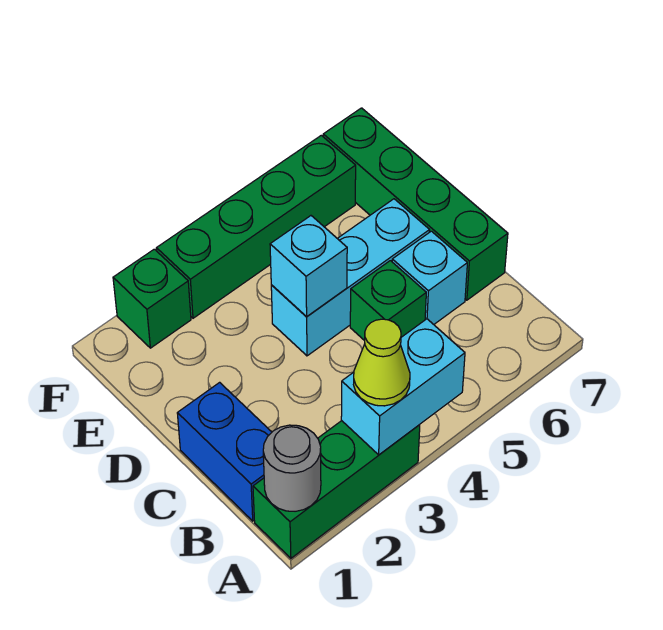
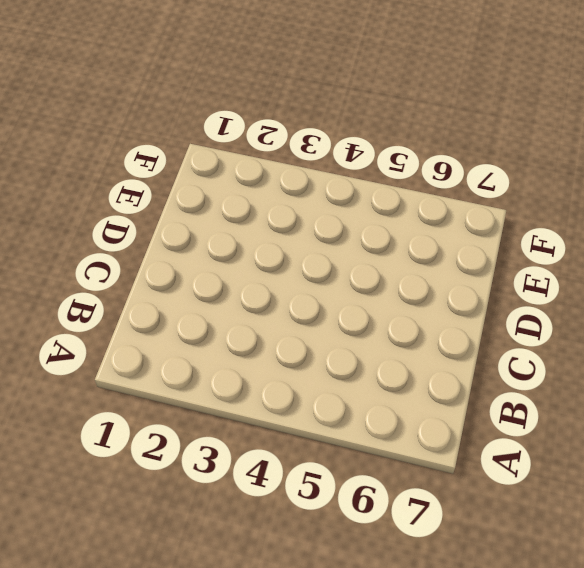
none -> green brick A1:A3 level 1
none -> blue brick B1:C1 level 1
none -> green brick C5 level 1

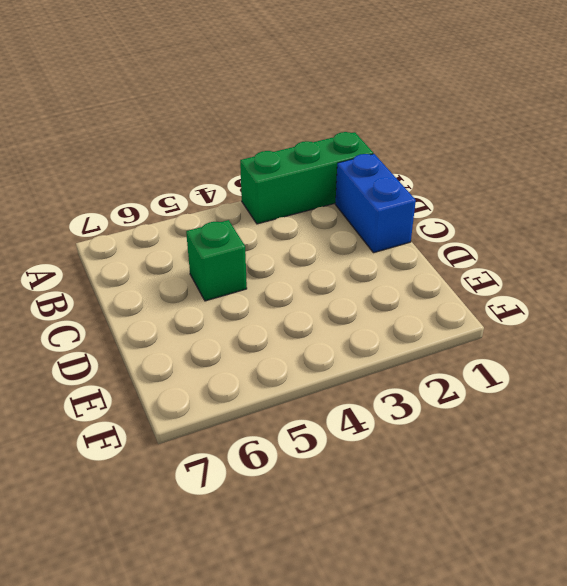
none -> cyan brick C6 level 1
none -> green brick C7:F7 level 1
none -> cyan brick D4:D6 level 1

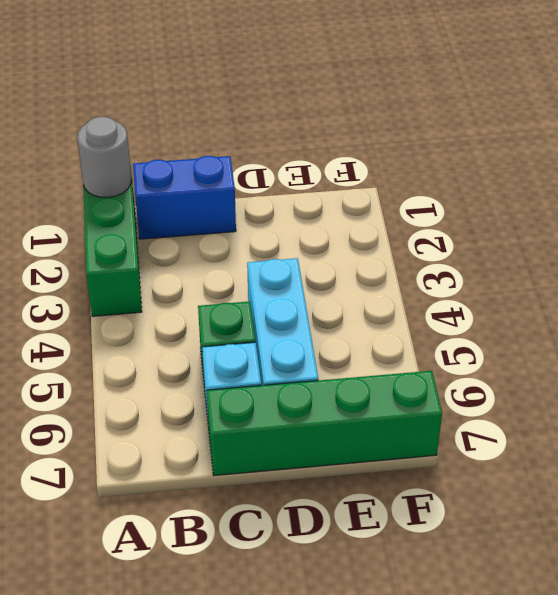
none -> green brick F2 level 1
none -> green brick F3:F6 level 1
none -> cyan brick A3:A4 level 2

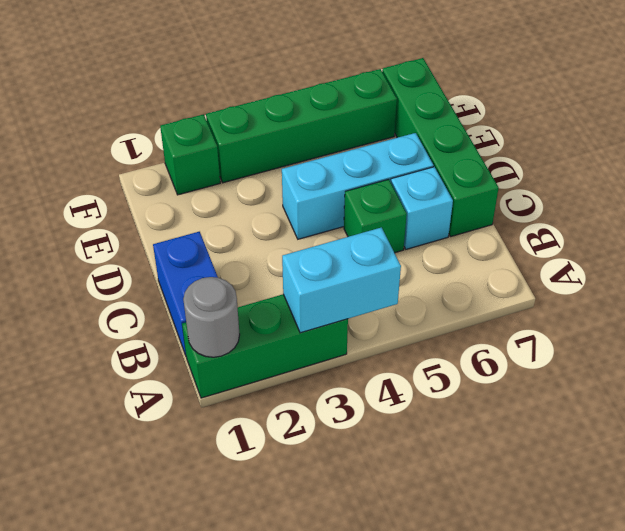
none -> cyan brick D4 level 2
none -> lime cone A3 level 3

